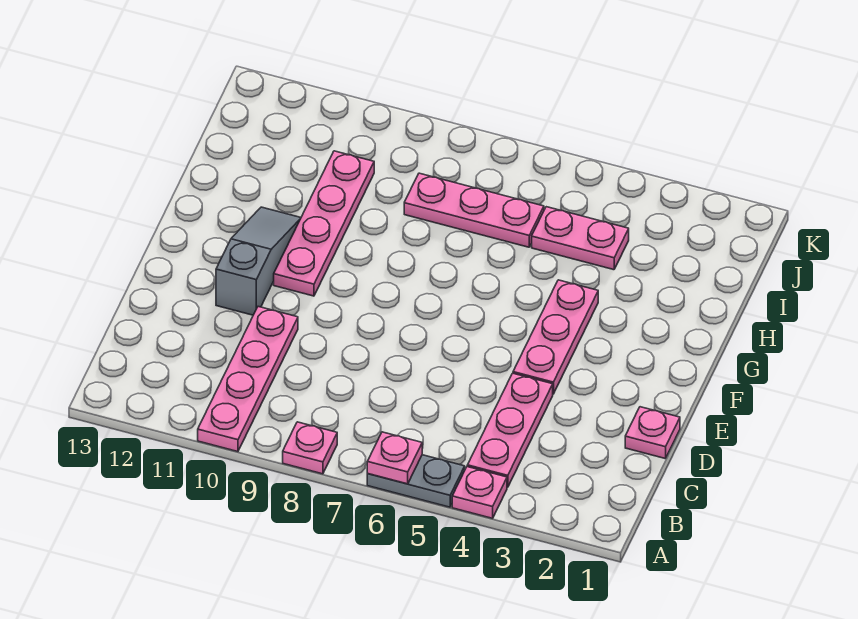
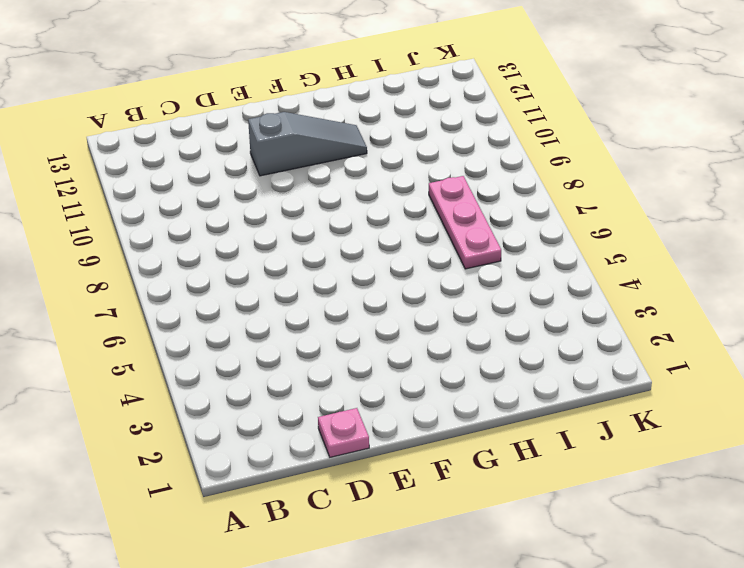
none -> pink plate A4 level 1
none -> grey plate A5:A6 level 1
none -> pink plate A8 level 1

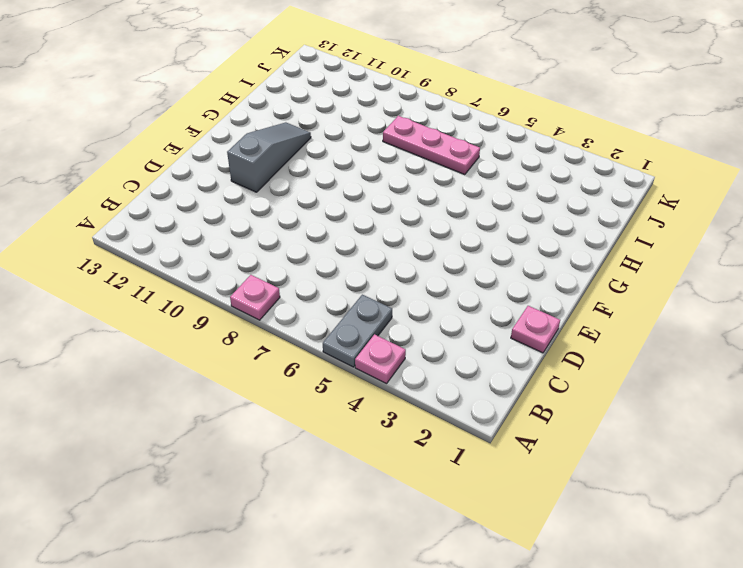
grey plate A5:B5 level 1 -> grey plate A5:A6 level 1
none -> pink plate A10:D10 level 1
none -> pink plate B4:D4 level 1
none -> pink plate E4:G4 level 1

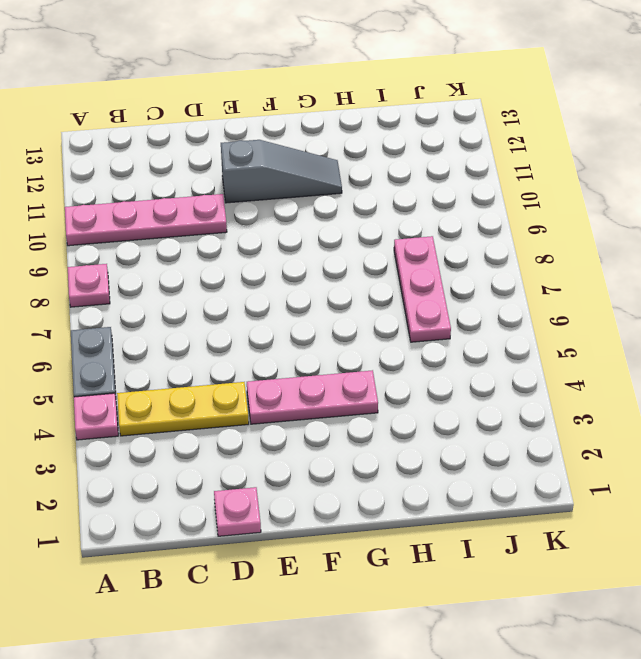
yellow plate B4:D4 level 1 -> pink plate B4:D4 level 1
none -> pink plate F10:I10 level 1
none -> pink plate I4:I5 level 1
none -> pink plate A6 level 2

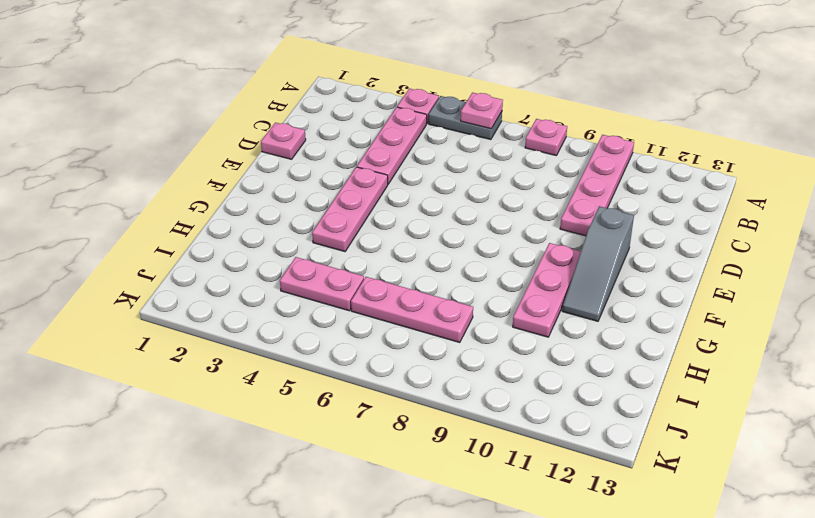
pink plate F10:H10 level 1 -> pink plate F10:I10 level 1

